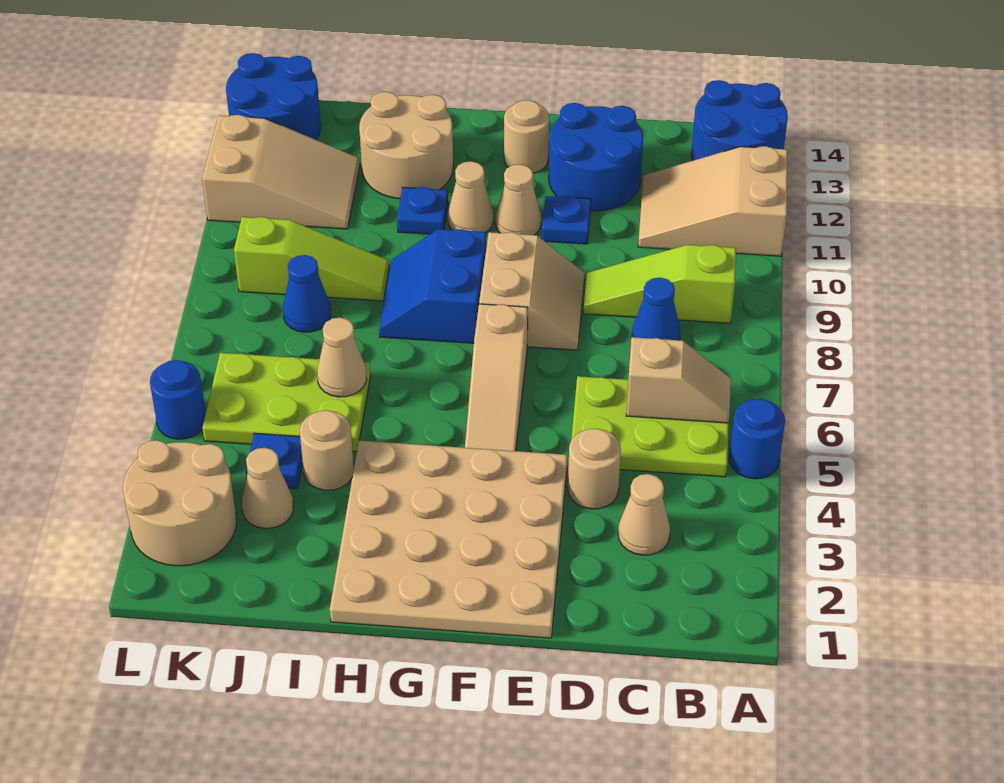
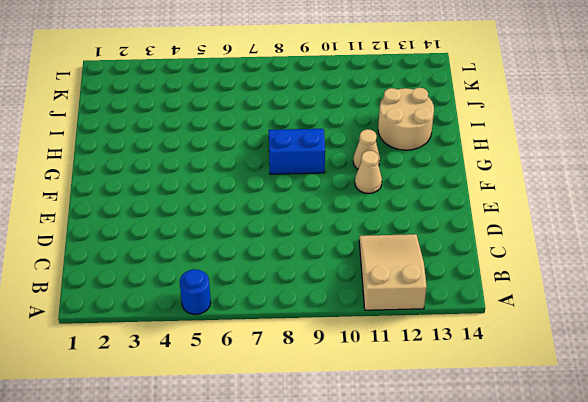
none -> blue round brick A13:B14 level 1
none -> lime plate B5:D6 level 1
none -> lime slope B9:D9 level 1 top B
none -> tan cone C3 level 1

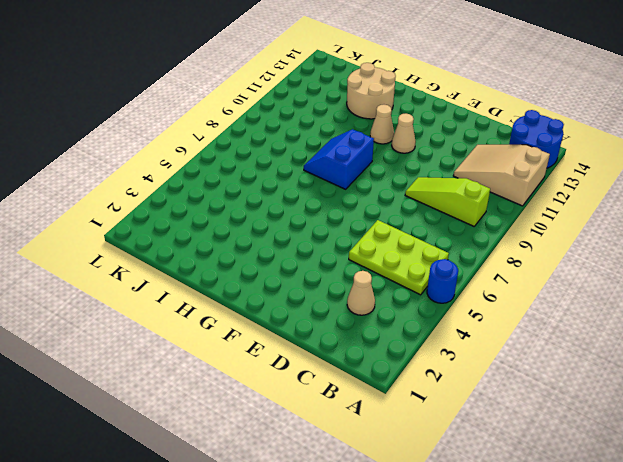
none -> blue cone C8 level 1
none -> tan round brick D4 level 1
none -> blue round brick D12:E13 level 1
none -> tan plate E1:H4 level 1

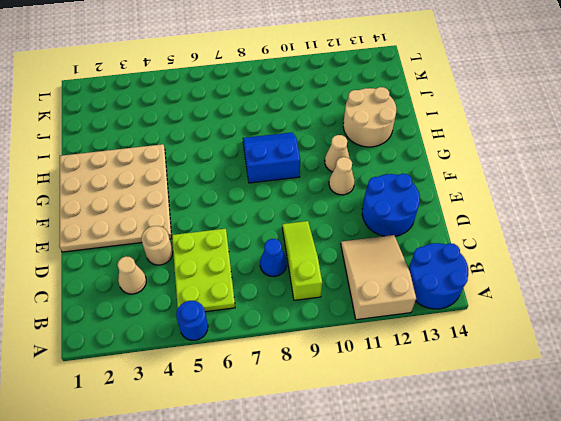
none -> tan slope E8:F9 level 1 top F
none -> blue plate E11 level 1
none -> tan slope F5:F7 level 1 top 7
none -> tan round brick F13 level 1

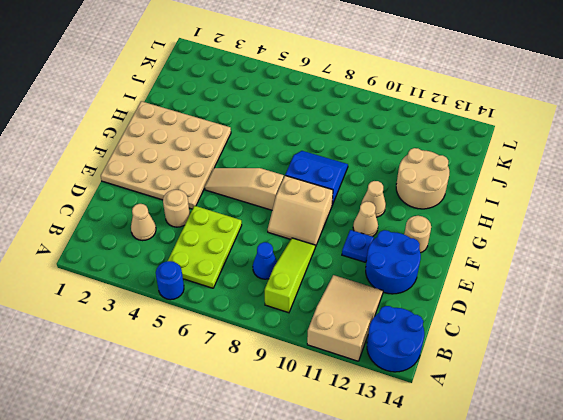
none -> blue plate H11 level 1
none -> tan round brick I4 level 1
none -> lime plate I5:K6 level 1
none -> lime slope I9:K9 level 1 top K

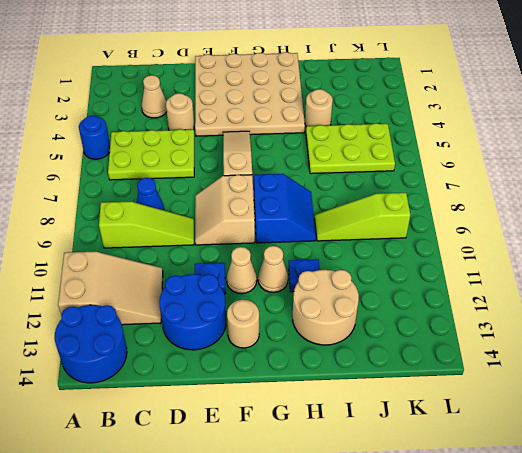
none -> tan cone J3 level 1
none -> blue plate J4 level 1
none -> blue cone J8 level 1
none -> tan slope J11:L12 level 1 top L

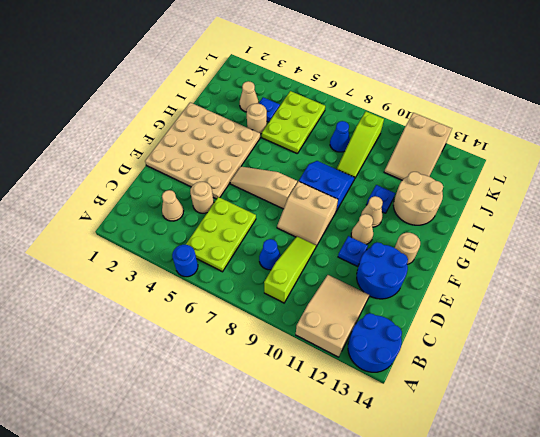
none -> tan round brick K2:L3 level 1
none -> blue round brick K13:L14 level 1
none -> blue round brick L5 level 1
none -> tan slope B6:C6 level 2 top C

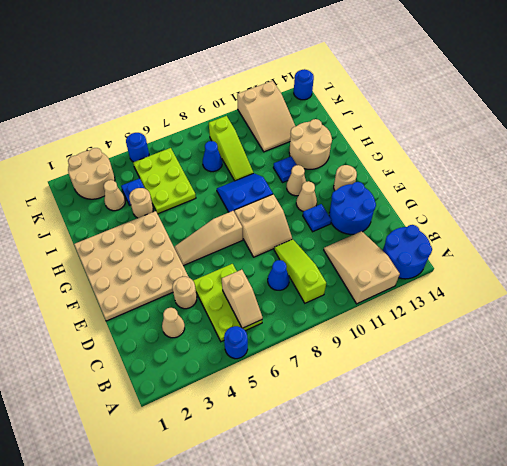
blue round brick L14 level 1 -> blue round brick K13:L14 level 1
none -> tan cone I6 level 2

